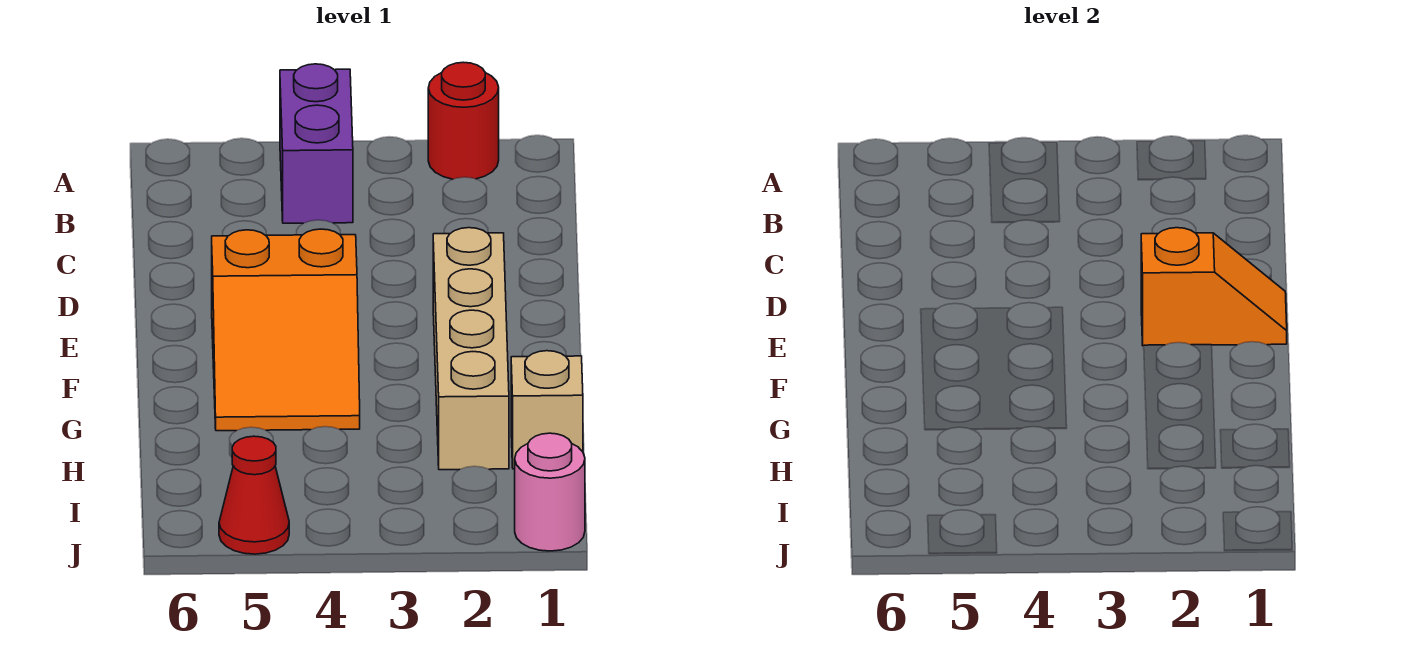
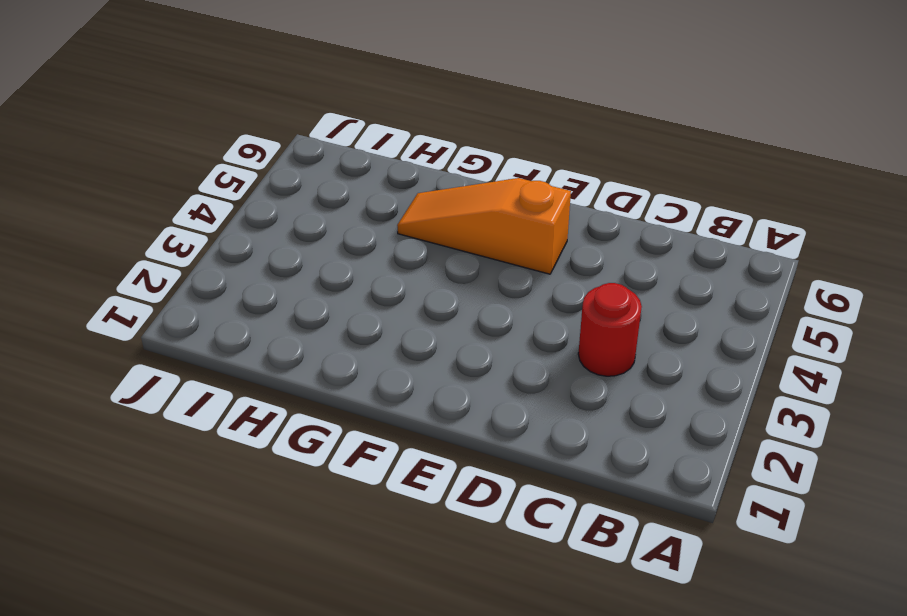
red round brick C3 level 1 -> red round brick A2 level 1
orange slope E5:G5 level 1 top E -> orange slope E4:G5 level 1 top E
none -> purple brick A4:B4 level 1
none -> tan brick E2:H2 level 1

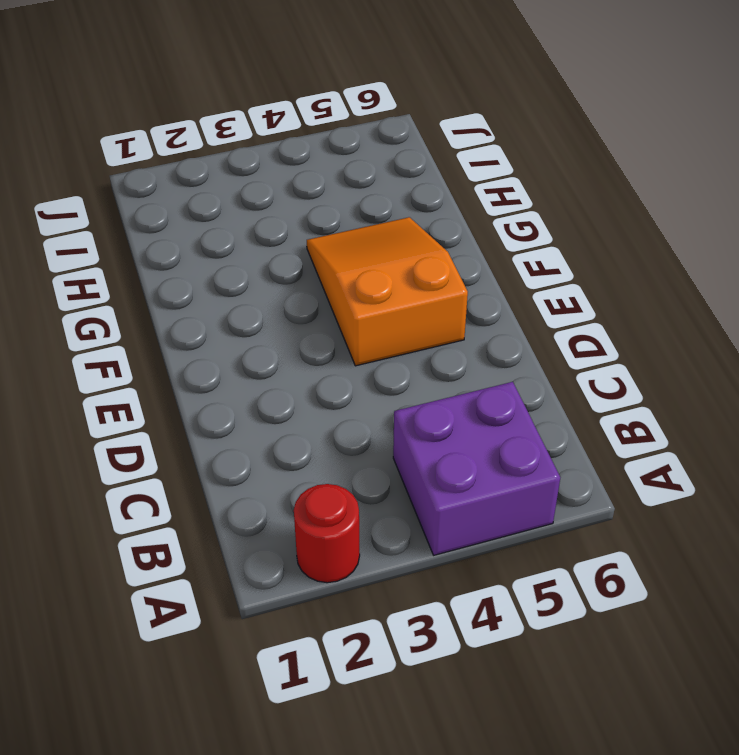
purple brick A4:B5 level 1 -> purple brick A4:B4 level 1
none -> tan brick E2:H2 level 1
none -> tan brick H1 level 1

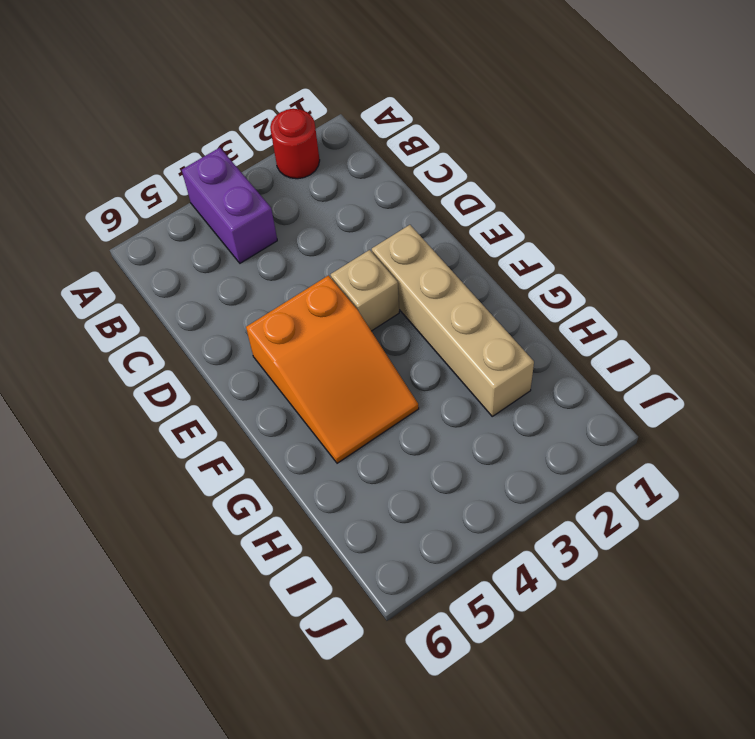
tan brick E3 level 1 -> tan brick H1 level 1
none -> pink round brick J1 level 1
none -> red cone J5 level 1

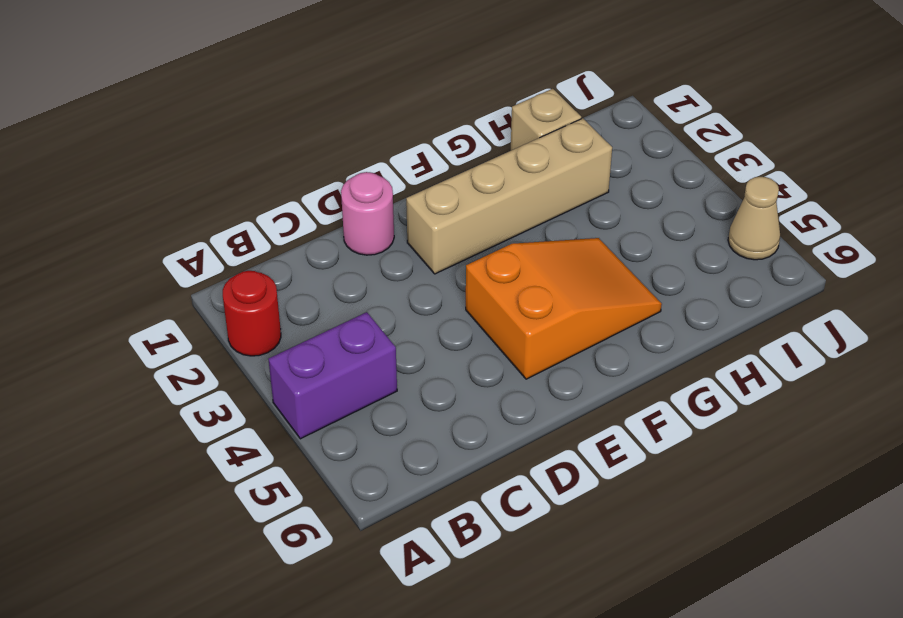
pink round brick D1 level 1 -> pink round brick J1 level 1
tan cone J5 level 1 -> red cone J5 level 1
none -> orange slope E1:E2 level 2 top 2

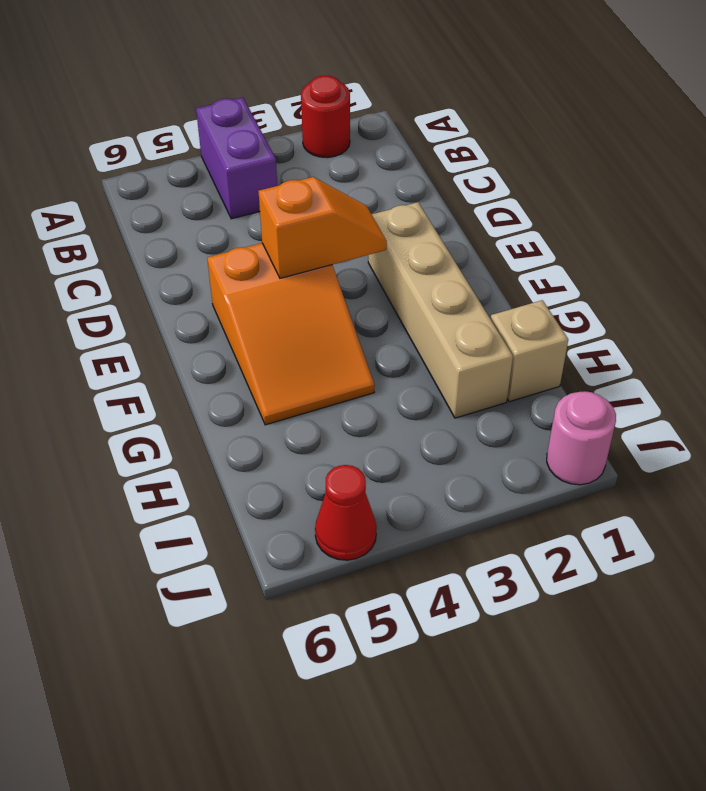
orange slope E3:E4 level 2 top 4 -> orange slope E1:E2 level 2 top 2

